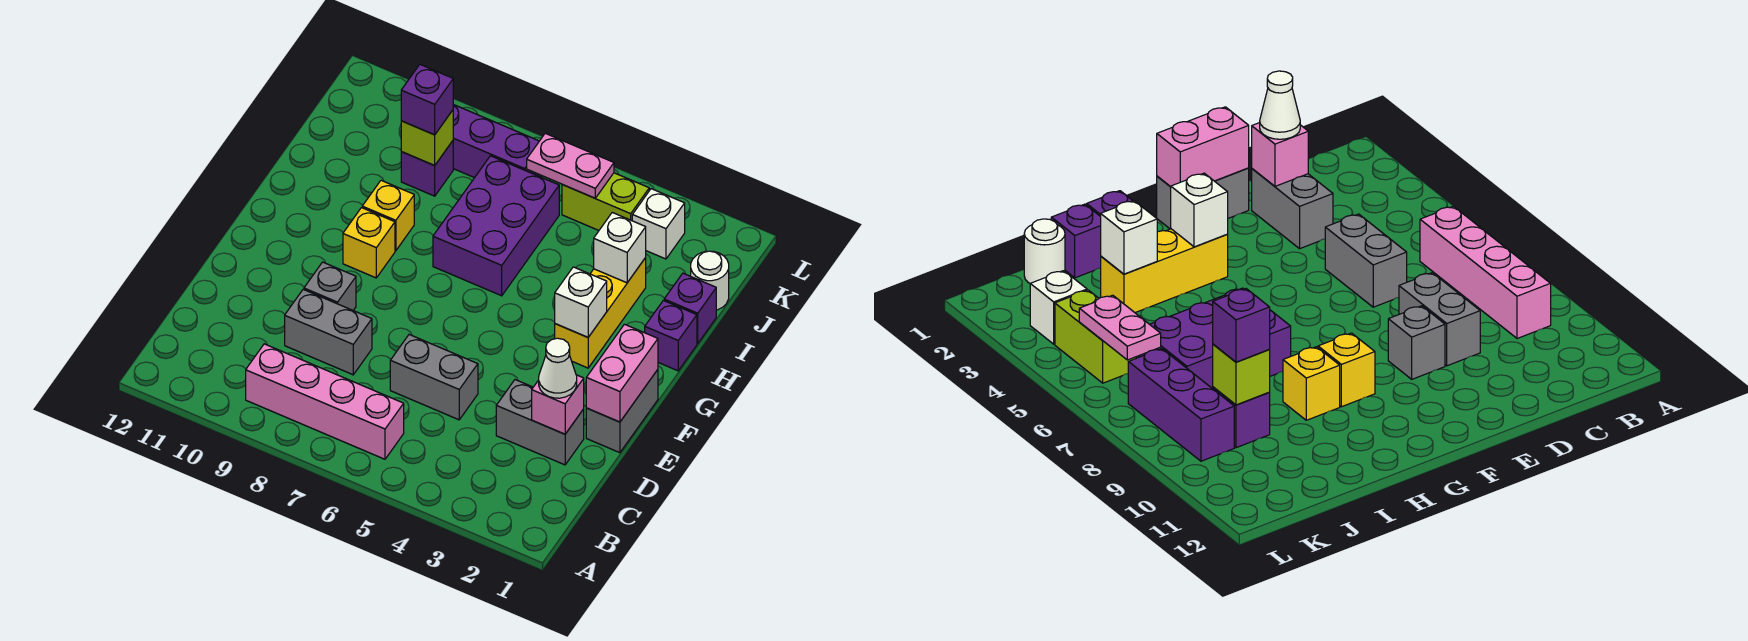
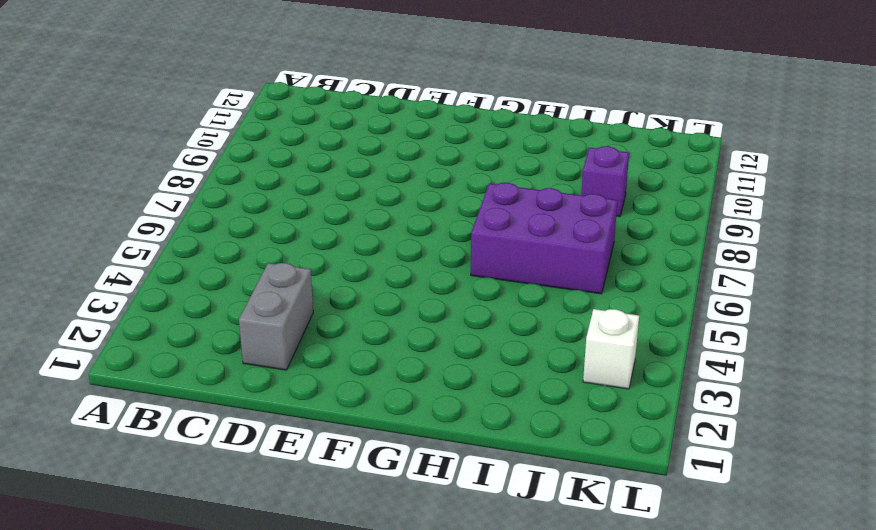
none -> pink brick B6:B9 level 1
none -> grey brick D5:D6 level 1
none -> grey brick D8:D9 level 1

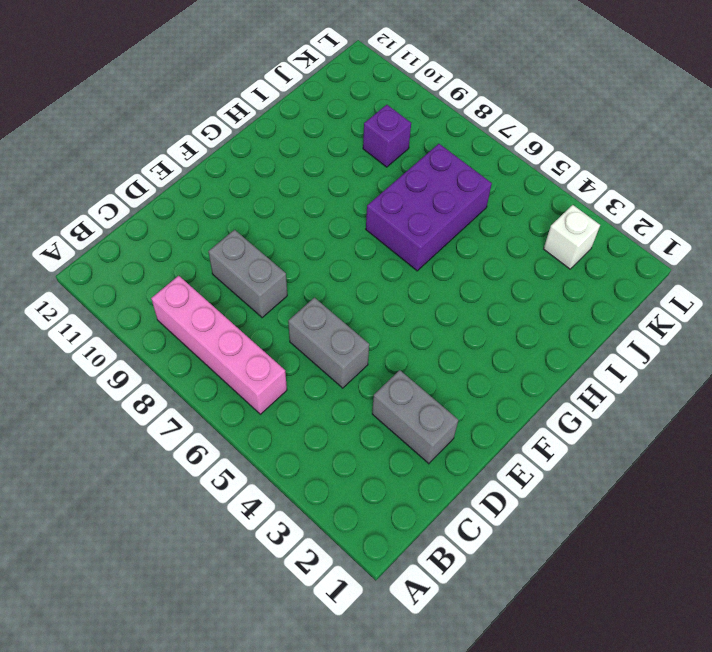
none -> grey brick E1:F1 level 1
none -> grey brick E9 level 1
none -> yellow brick G3:I3 level 1

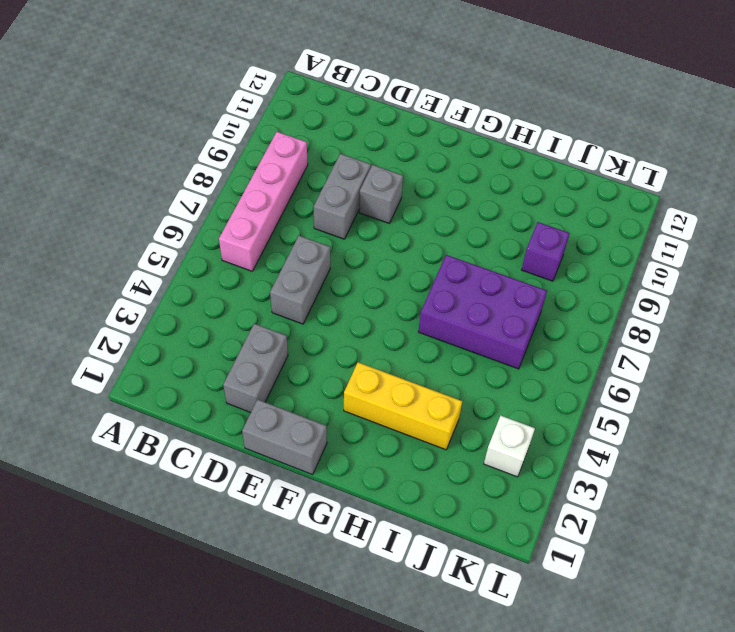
none -> yellow brick G9 level 1
none -> purple brick H1 level 1
none -> yellow brick H9 level 1

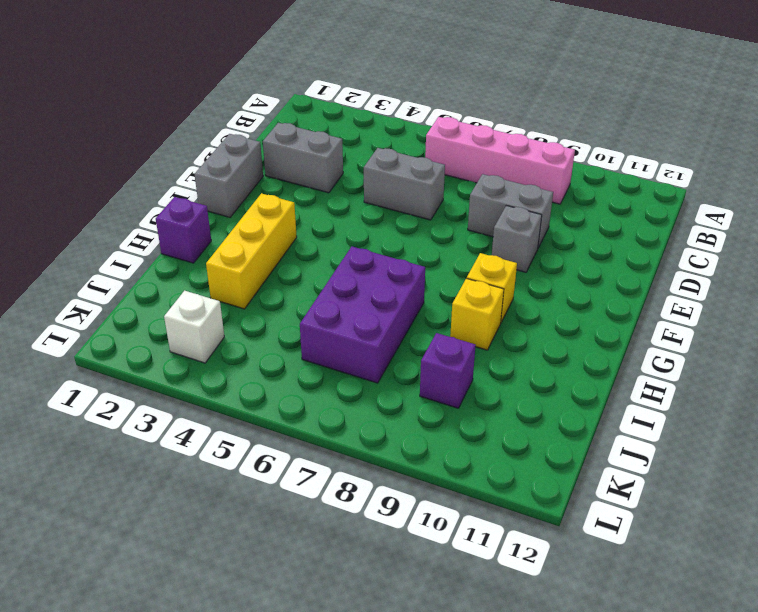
none -> purple brick I1 level 1
none -> white round brick J1 level 1
none -> lime brick K4:K5 level 1

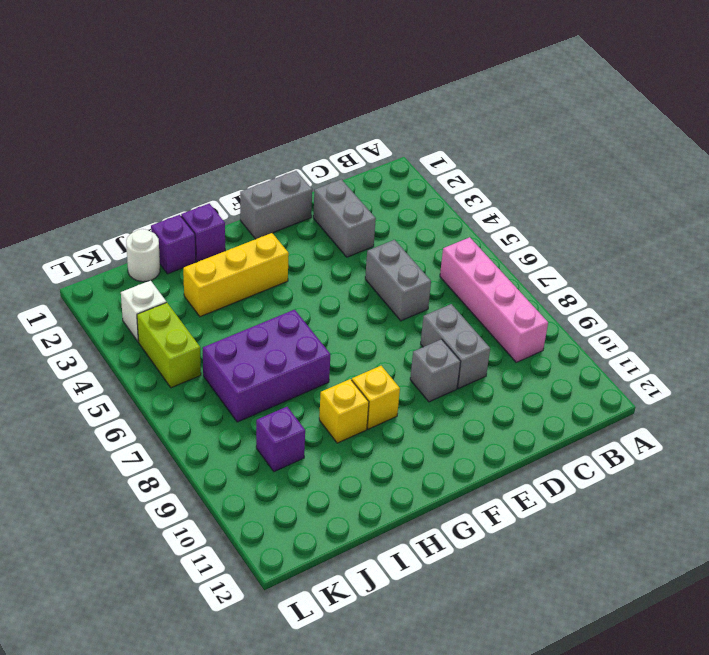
none -> purple brick K7:K9 level 1
none -> pink brick D2 level 2
none -> pink brick E1:F1 level 2

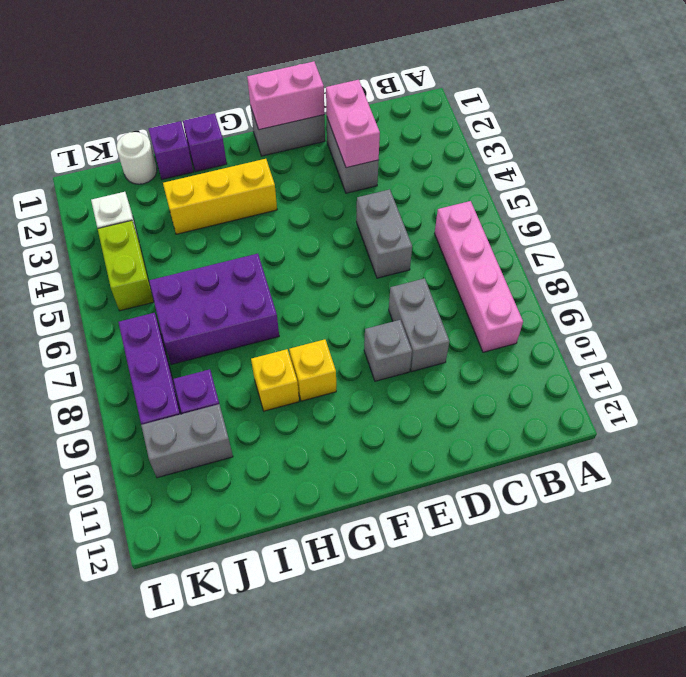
pink brick D2:D3 level 2 -> pink brick D2 level 2
grey brick J10:K10 level 1 -> none
none -> white brick G3 level 2
none -> white brick I3 level 2
none -> lime brick J9 level 2

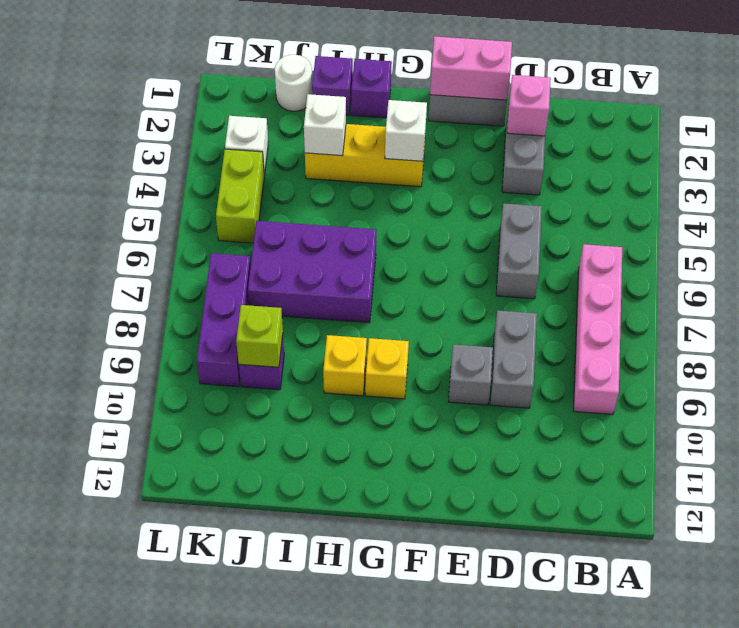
none -> pink plate K5:K6 level 2
none -> white cone D2 level 3
none -> purple brick J9 level 3

